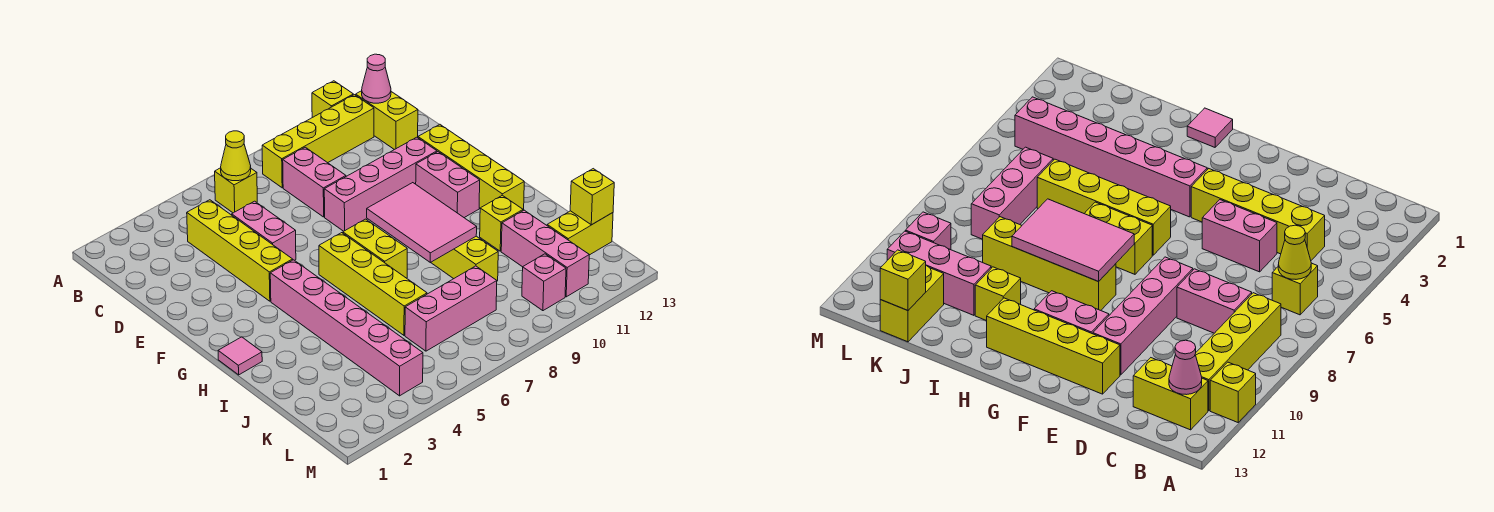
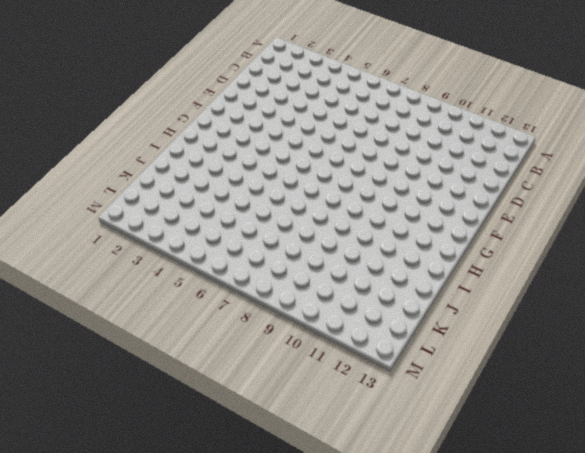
none -> yellow brick A11 level 1
none -> yellow brick B6 level 1
none -> yellow brick B8:B11 level 1

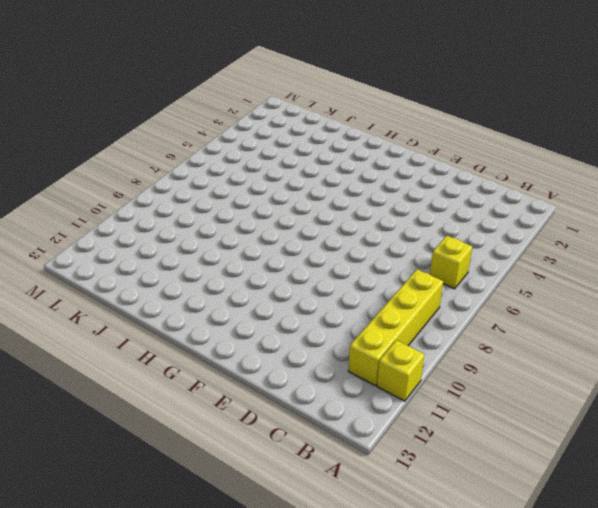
none -> yellow brick B12:C12 level 1
none -> yellow brick C4:F4 level 1
none -> pink brick C8:D8 level 1

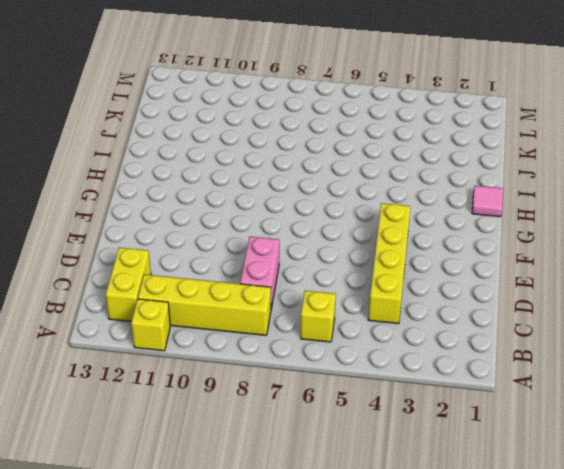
none -> pink brick D5:E5 level 1
none -> pink brick E8:E11 level 1
none -> yellow brick E12:H12 level 1

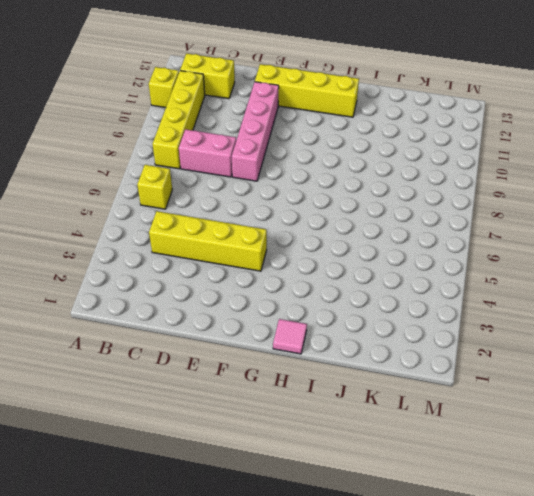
none -> pink brick D5:E5 level 1
none -> pink brick F11:G11 level 1
none -> pink brick G4:L4 level 1

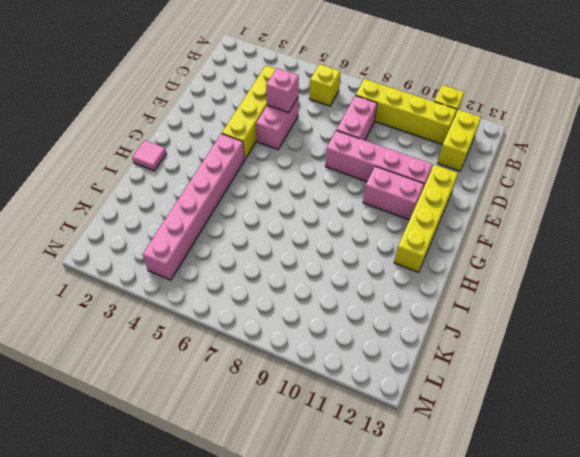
pink brick D5 level 2 -> pink brick L10 level 1
pink brick F10:F11 level 1 -> pink brick F11:G11 level 1
none -> yellow brick G6:J6 level 1
none -> yellow brick G7:H7 level 1
none -> yellow brick G9:J9 level 1

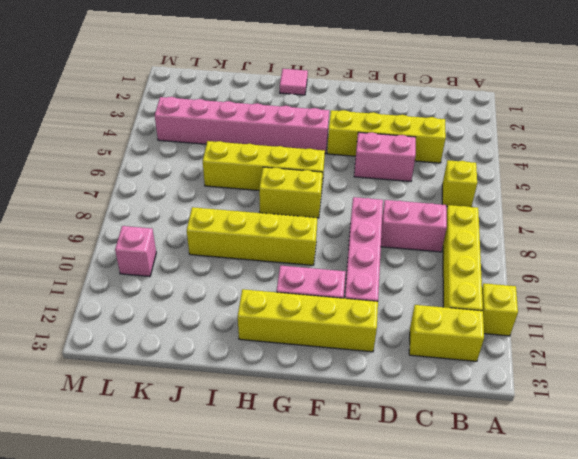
none -> yellow brick I11 level 1
none -> pink brick J11:L11 level 1
none -> pink brick K6:K8 level 1

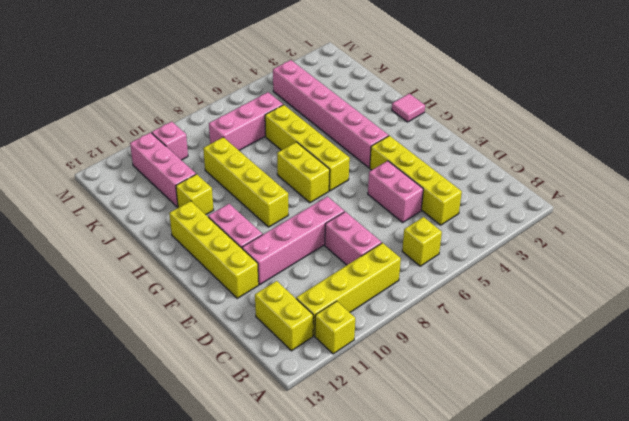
none -> yellow brick K12:K13 level 1
none -> yellow cone B6 level 2
none -> pink cone B12 level 2

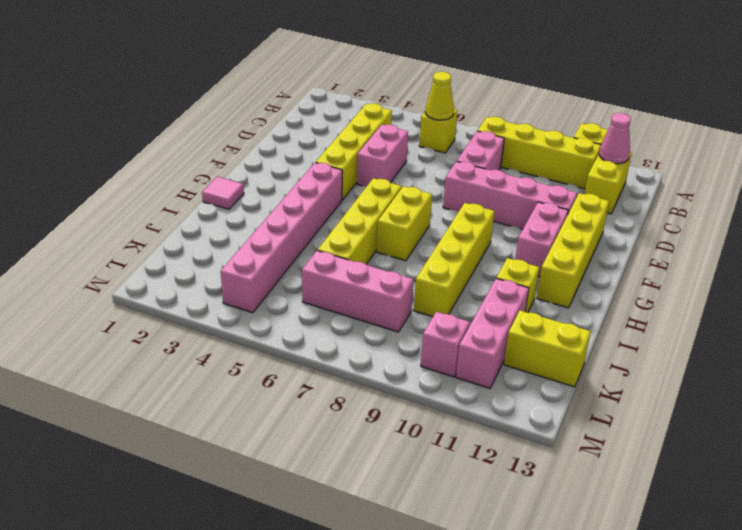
none -> pink tile G8:I9 level 2
none -> yellow brick K13 level 2

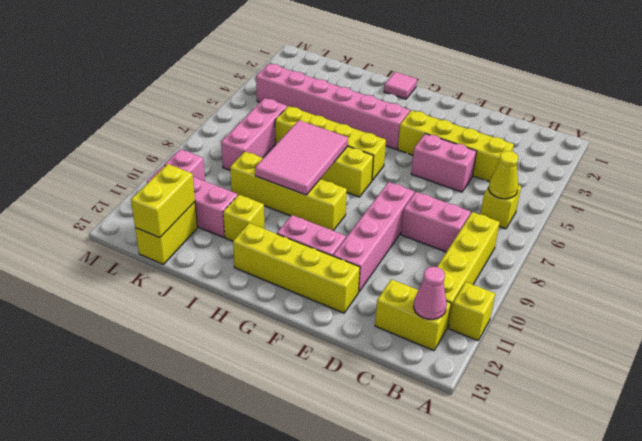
pink tile H7:I9 level 2 -> pink tile G8:I9 level 2
yellow brick K12:K13 level 2 -> yellow brick K13 level 2

